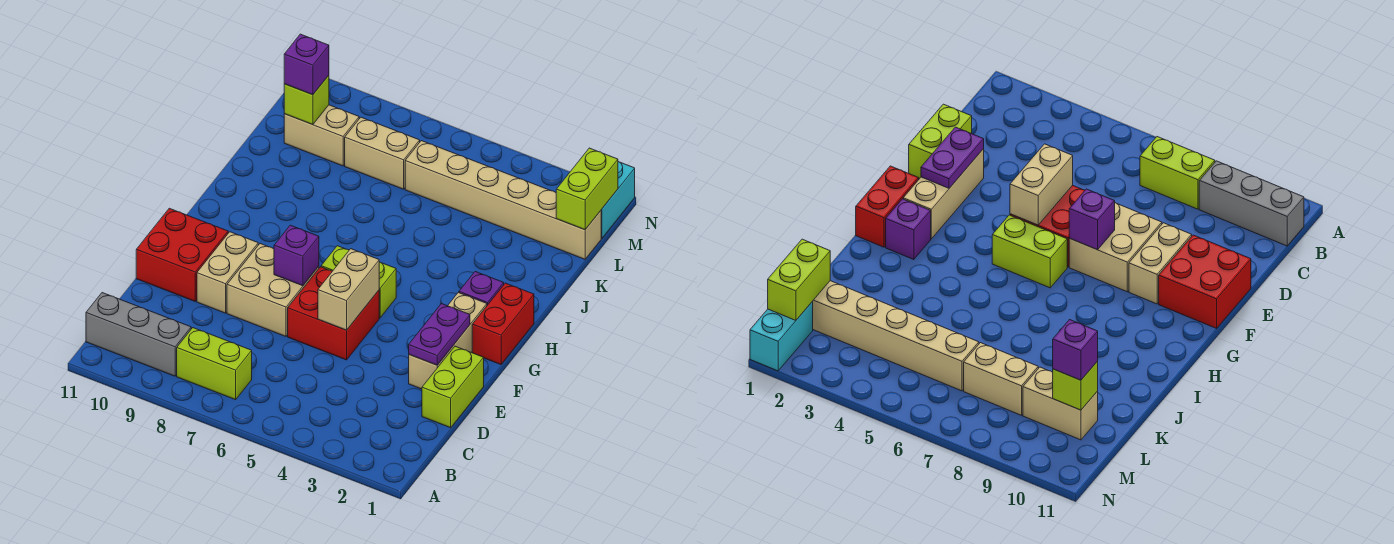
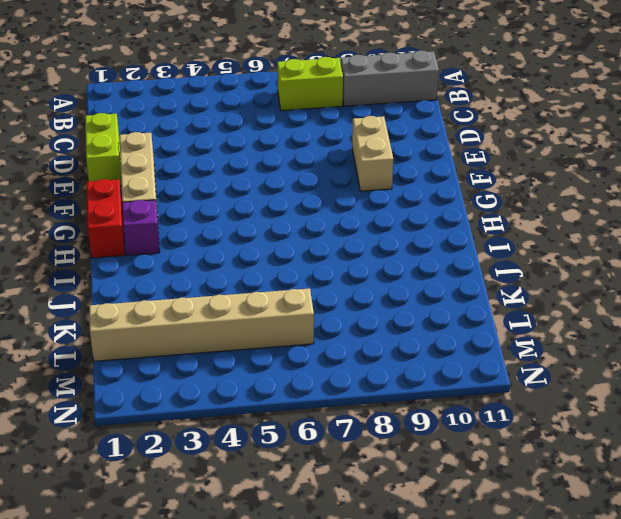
none -> red brick E5:F6 level 1
none -> tan brick E7:F8 level 1
none -> red brick E10:F11 level 1

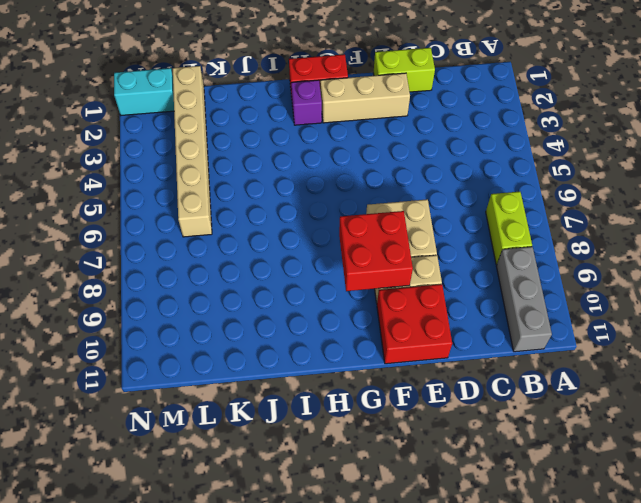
red brick F8:G9 level 2 -> red brick E5:F6 level 1
none -> lime brick G5:G6 level 1
none -> tan brick L7:L8 level 1
none -> tan brick L9:L10 level 1

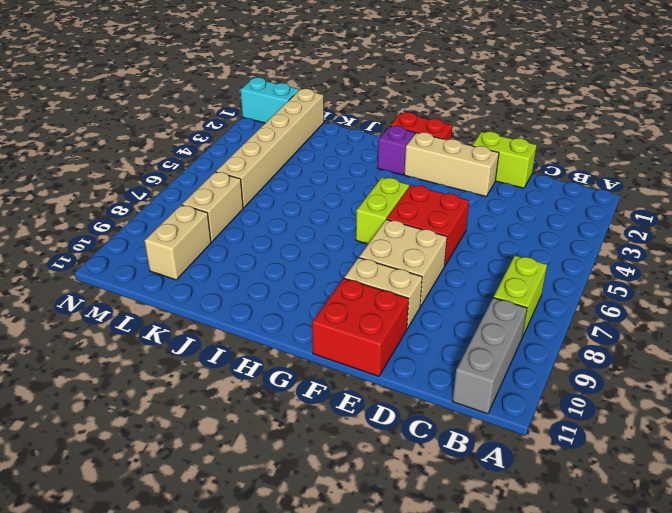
none -> purple plate E2:F2 level 2
none -> tan brick E5:F5 level 2
none -> purple brick F7 level 2

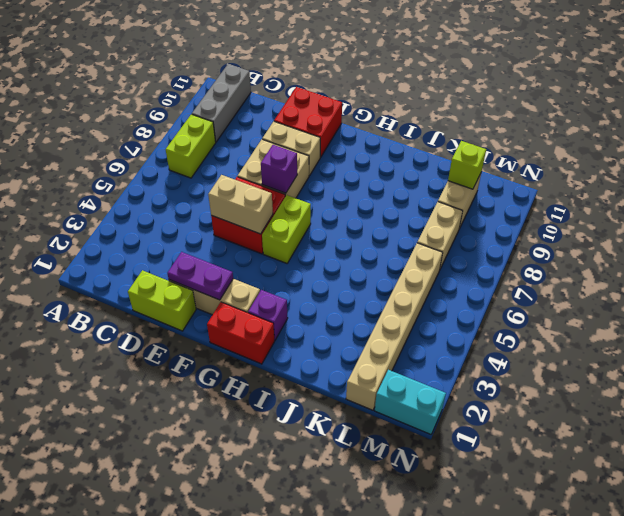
none -> lime brick L1:M1 level 2
none -> purple brick L10 level 3

